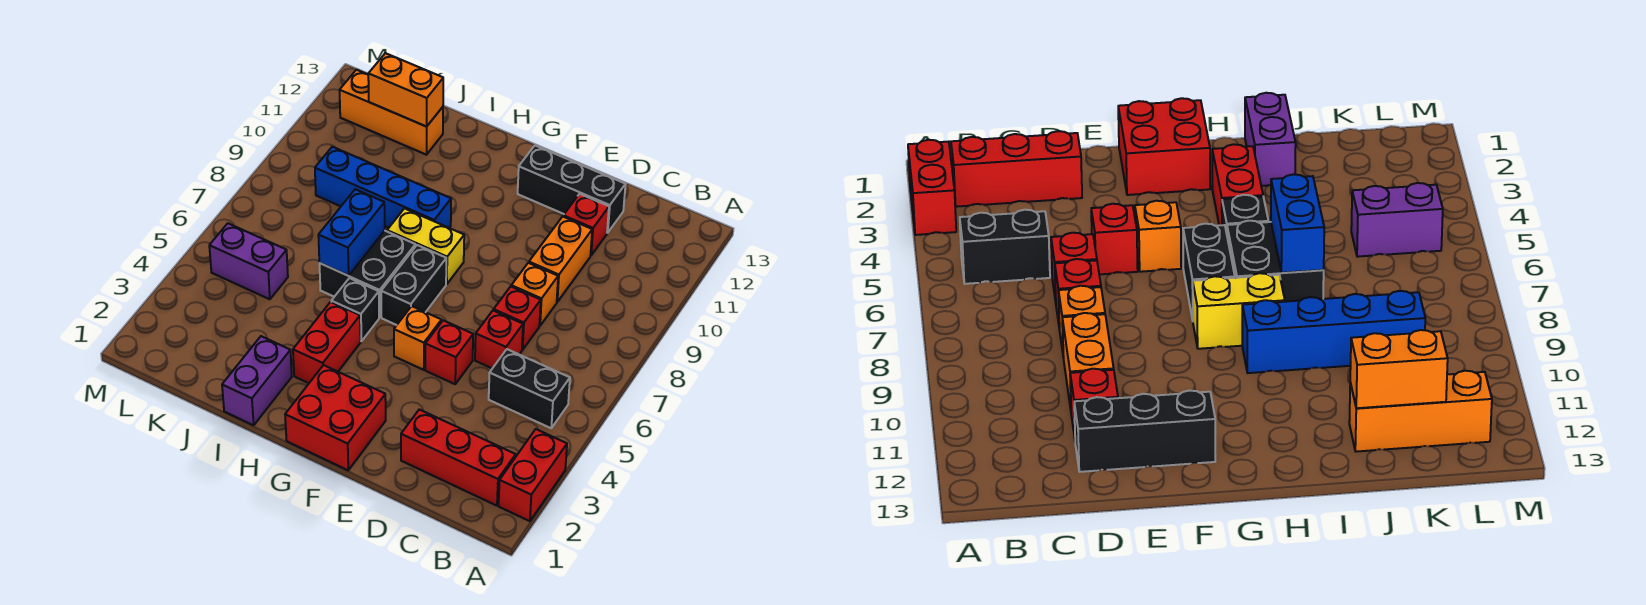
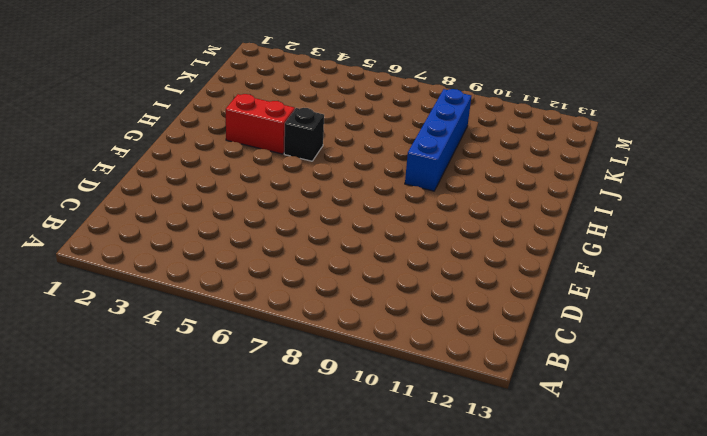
none -> red brick A2:A3 level 1
none -> red brick B2:D2 level 1
none -> black brick B5:C5 level 1

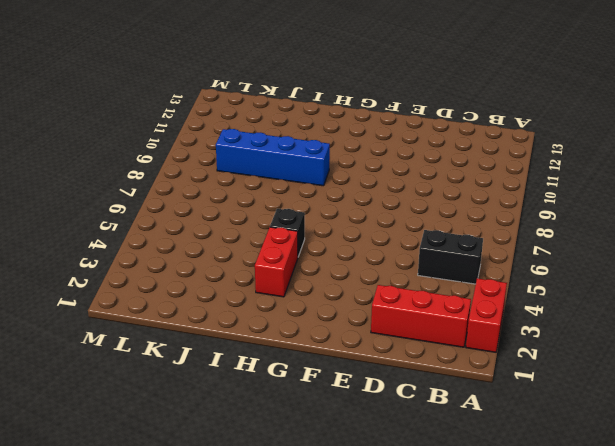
none -> red brick D6 level 1
none -> red brick D7 level 1
none -> orange brick D8 level 1

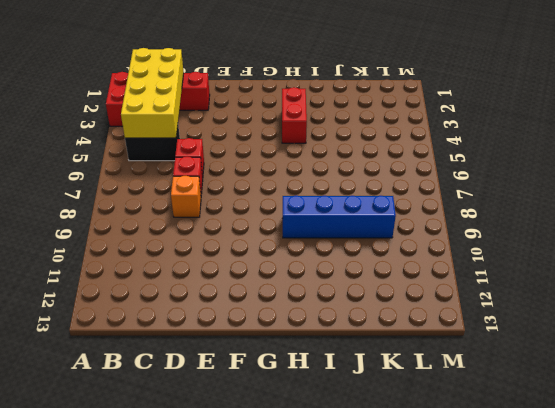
yellow brick B2:C5 level 2 -> none
none -> orange brick D9:D10 level 1
none -> red brick D11 level 1
none -> black brick D12:F12 level 1

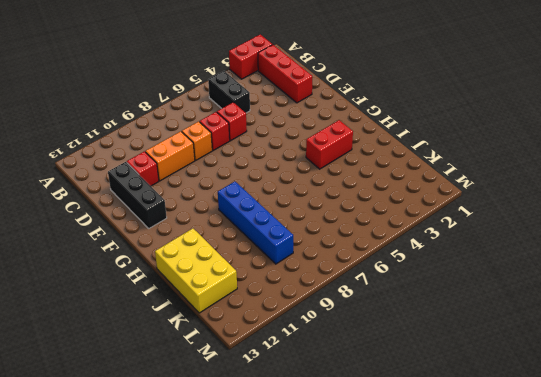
yellow brick I12:K13 level 1 -> orange brick J12:L12 level 1
none -> red brick E5 level 1
none -> red brick F1:G2 level 1
none -> orange brick F5 level 1

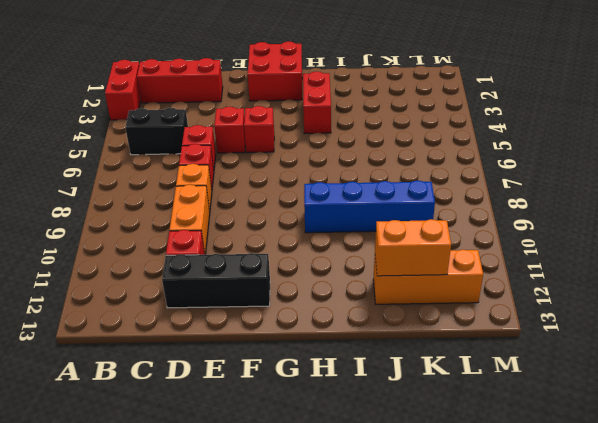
red brick F5 level 1 -> orange brick F5 level 1
none -> black brick G6:G7 level 1
none -> yellow brick G8:H8 level 1
none -> black brick H5 level 1

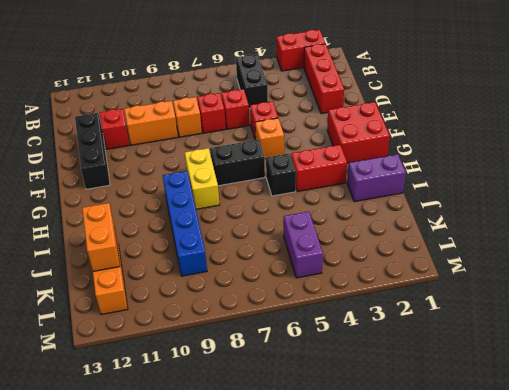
none -> black brick H6:I7 level 1
none -> blue brick I6:I7 level 2

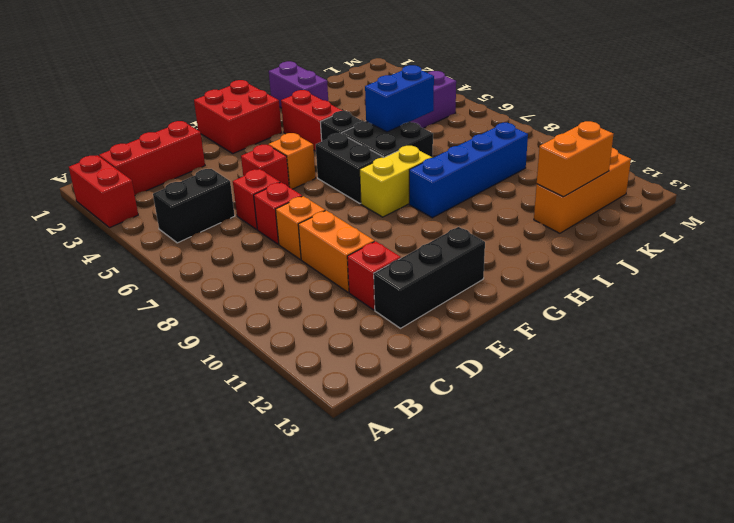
blue brick I6:J6 level 2 -> blue brick I6:I7 level 2

